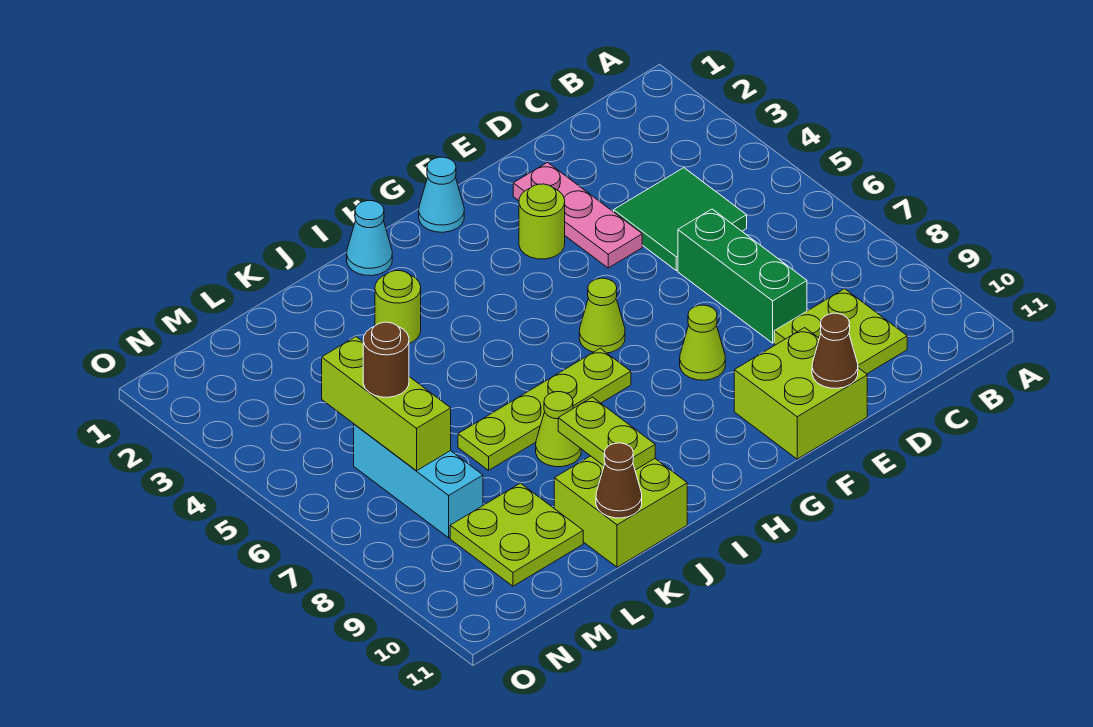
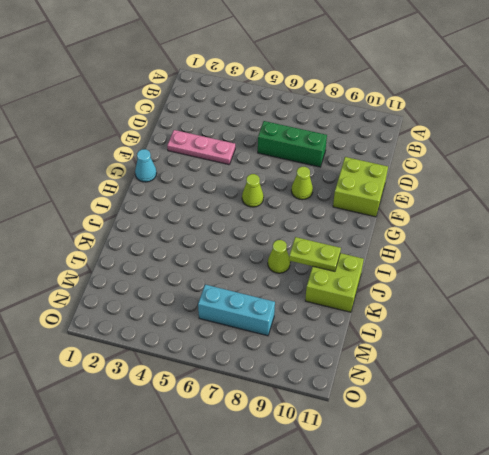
none -> green tile C4:D5 level 1
none -> lime plate C9:D10 level 1
none -> lime round brick F3 level 1

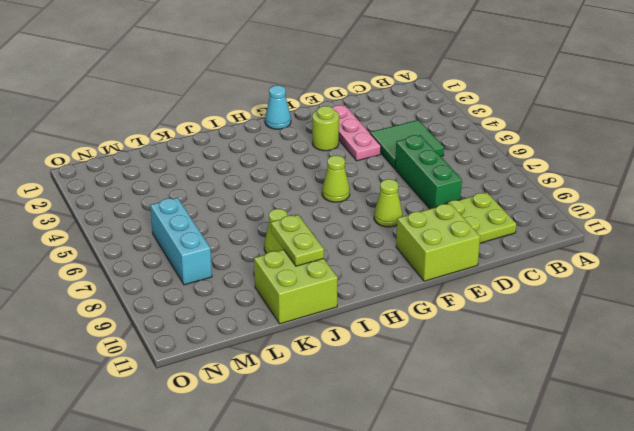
none -> lime plate H7:K7 level 1
none -> cyan cone I1 level 1
none -> lime round brick J3 level 1

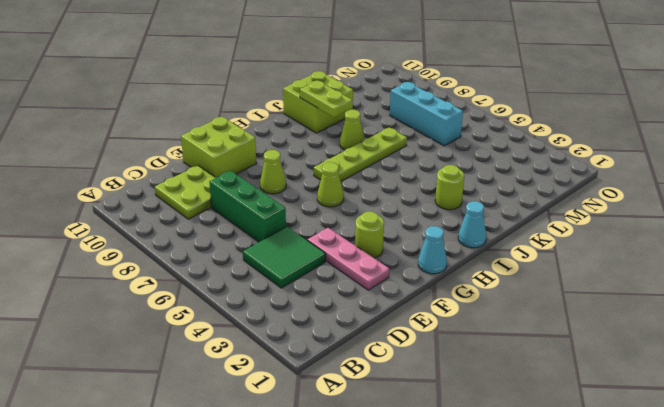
none -> lime plate L9:M10 level 1
none -> brown cone E11 level 2
none -> brown cone K11 level 2

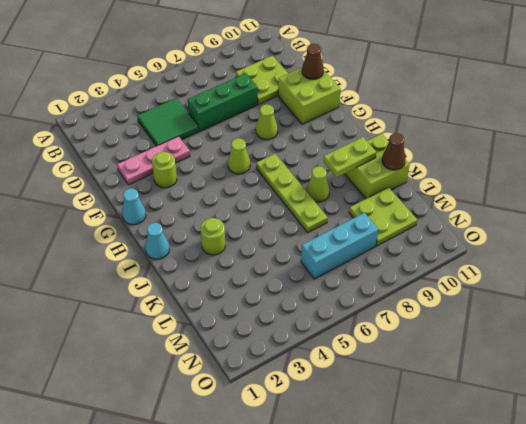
none -> lime brick M5:M7 level 2
none -> brown round brick M6 level 3

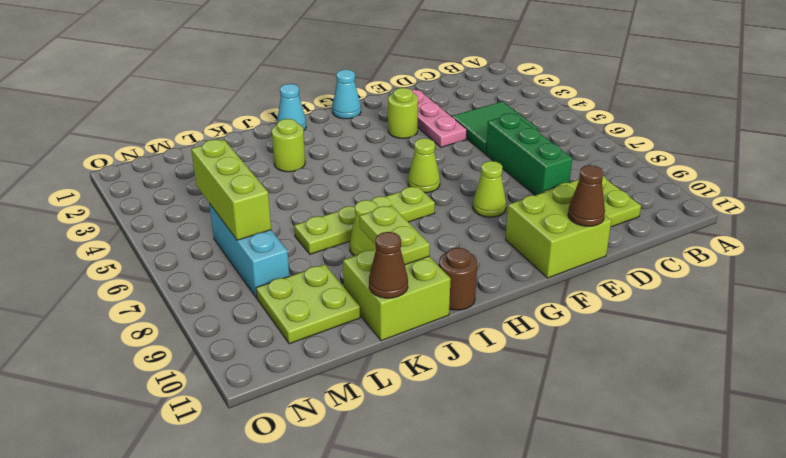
brown round brick I11 level 1 -> brown round brick M6 level 3

